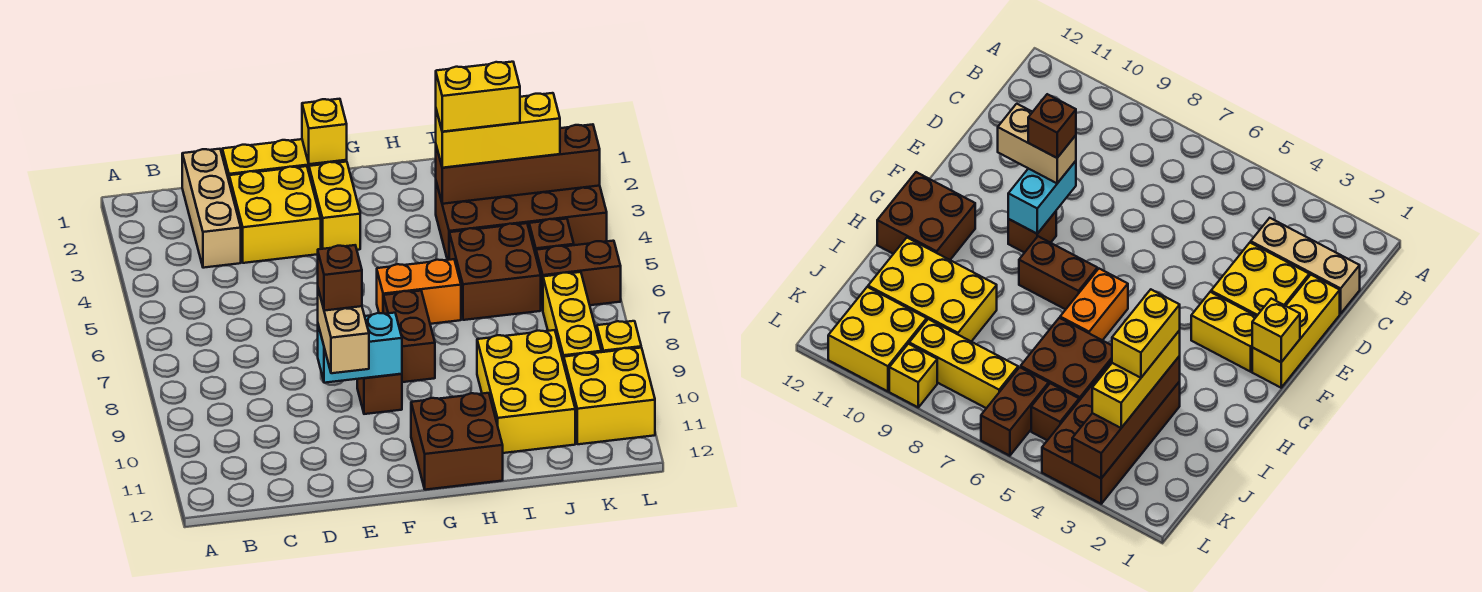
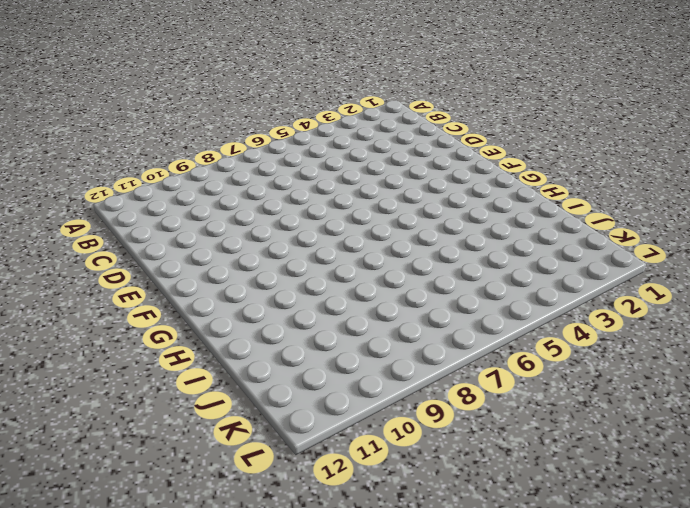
none -> tan brick C1:C3 level 1
none -> yellow brick D1:F1 level 1
none -> yellow brick D2:E3 level 1

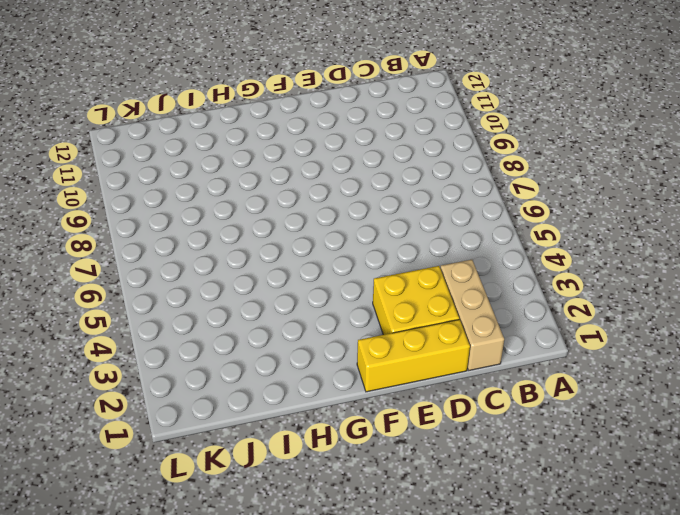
none -> yellow brick F2:F3 level 1
none -> brown brick F9 level 1
none -> orange brick G6:H6 level 1

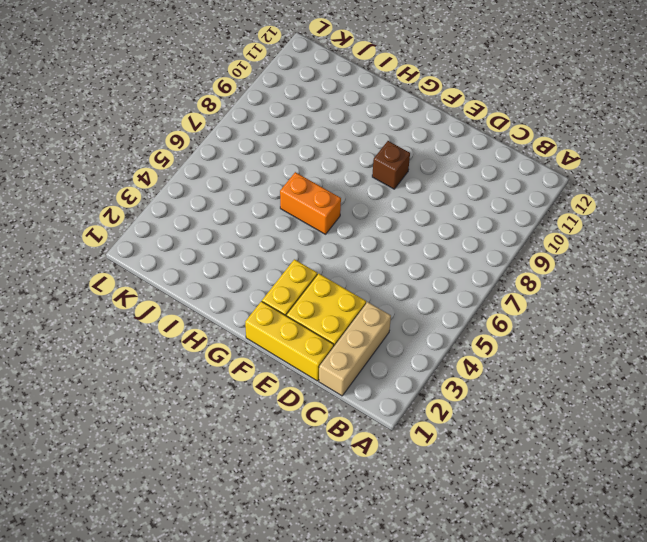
none -> brown brick G7:G8 level 1
none -> brown brick G11:H12 level 1
none -> brown brick I3:L4 level 1

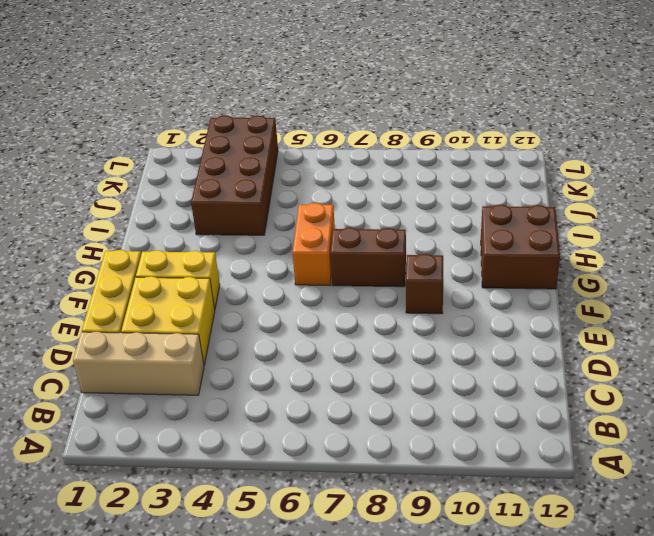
none -> brown brick I5:J6 level 1
none -> yellow brick I9:J11 level 1
none -> brown brick K5 level 1

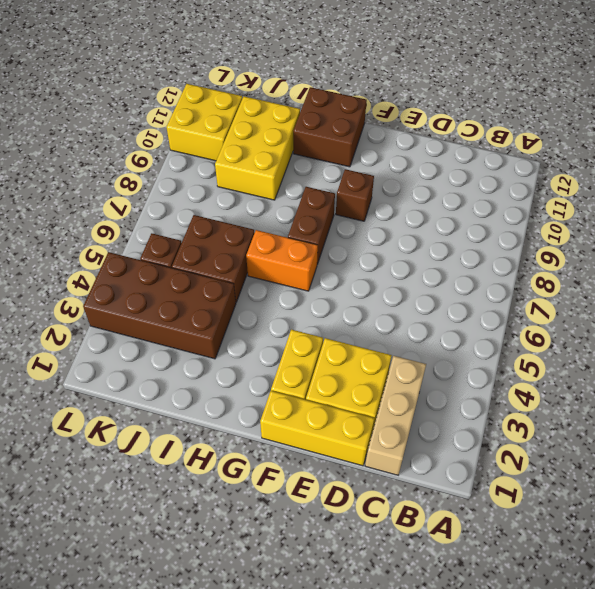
none -> brown brick K6:L6 level 1
none -> yellow brick K7:K9 level 1
none -> yellow brick L9 level 1

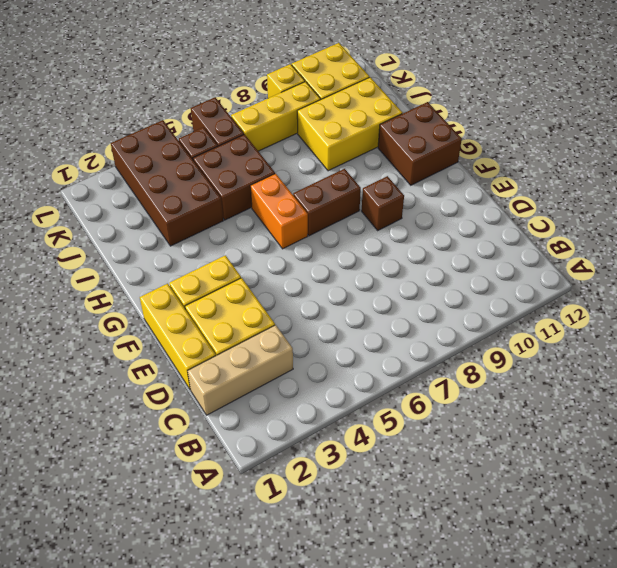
none -> cyan brick E9:F9 level 2
none -> yellow brick F1 level 2
none -> brown brick I3:L3 level 2

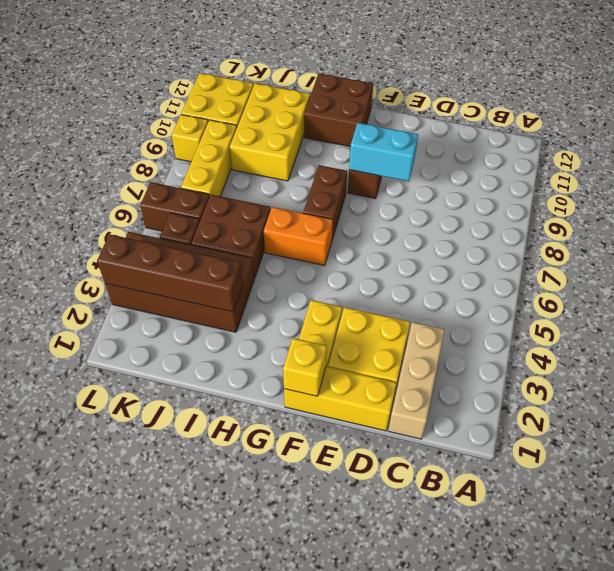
none -> tan brick E9:E10 level 3
none -> yellow brick I3:K3 level 3
none -> brown brick E9 level 4

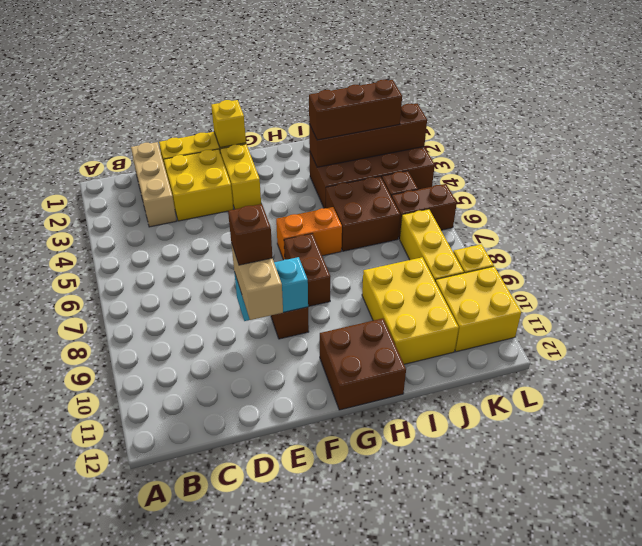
brown brick I3:K3 level 3 -> yellow brick I3:K3 level 3
none -> yellow brick I3:J3 level 4

